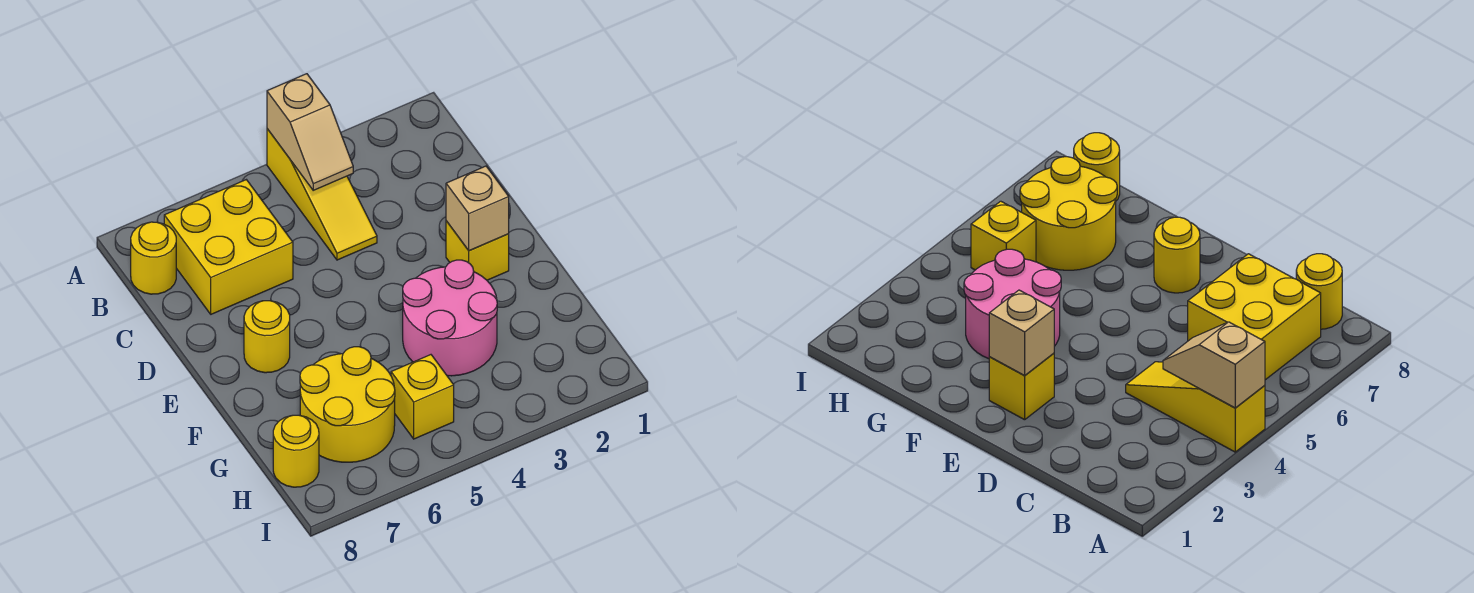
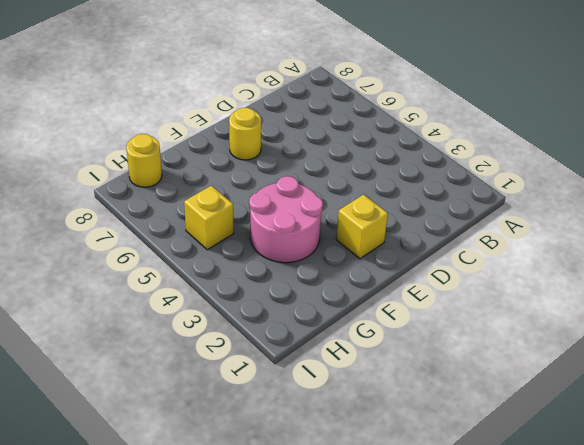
none -> yellow slope A4:C4 level 1 top A
none -> yellow brick B6:C7 level 1

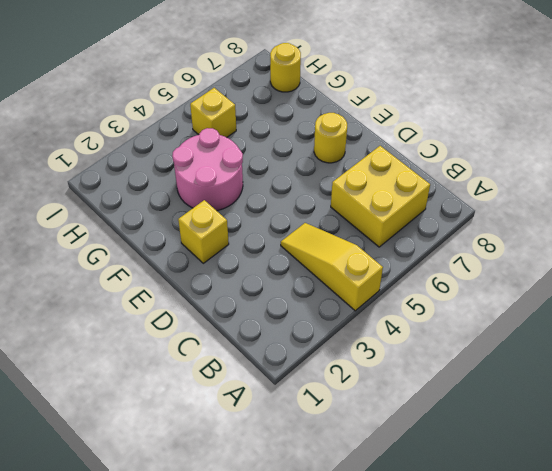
none -> yellow round brick B8 level 1
none -> yellow round brick G6:H7 level 1

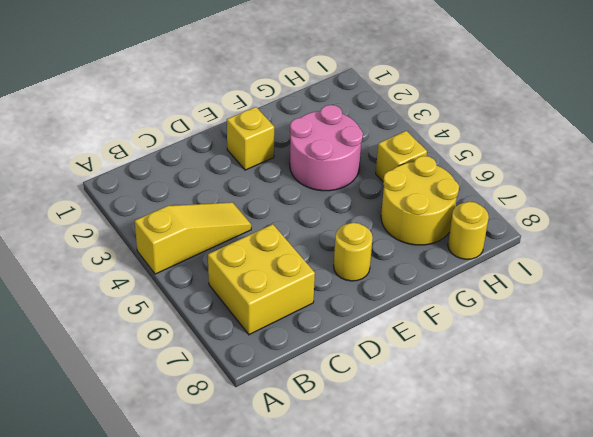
none -> yellow round brick B8 level 1
none -> tan slope A4:B4 level 2 top A

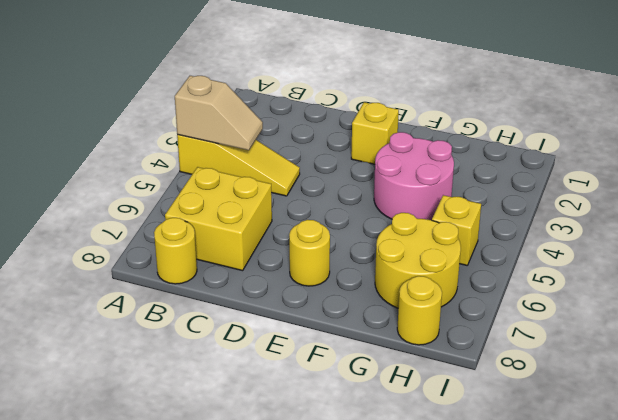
none -> tan brick E2 level 2

